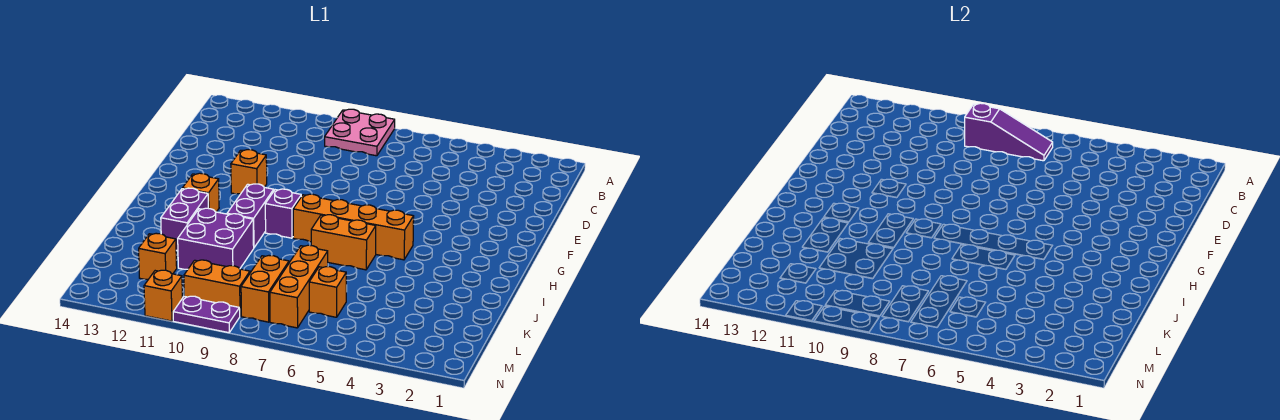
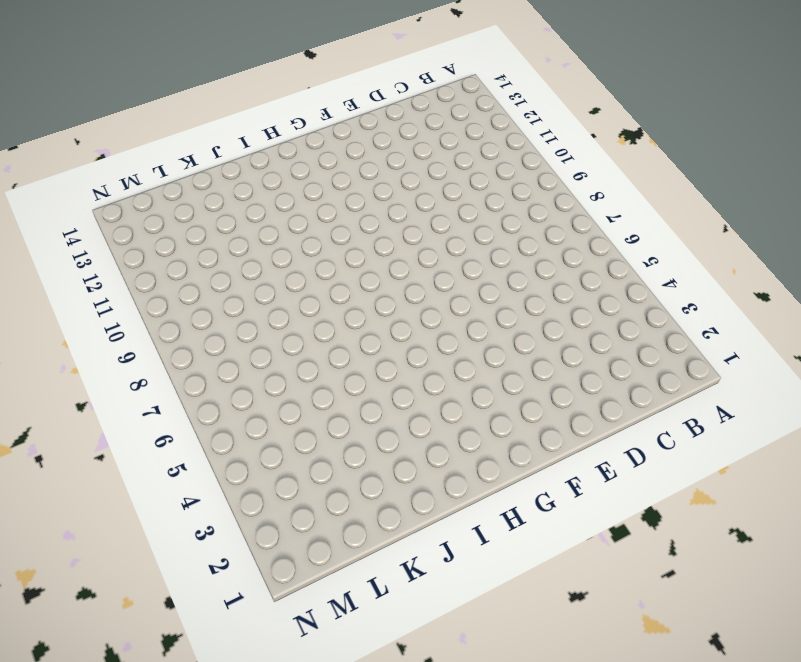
none -> pink plate A8:B9 level 1
none -> orange brick F11 level 1
none -> orange brick H5:H8 level 1

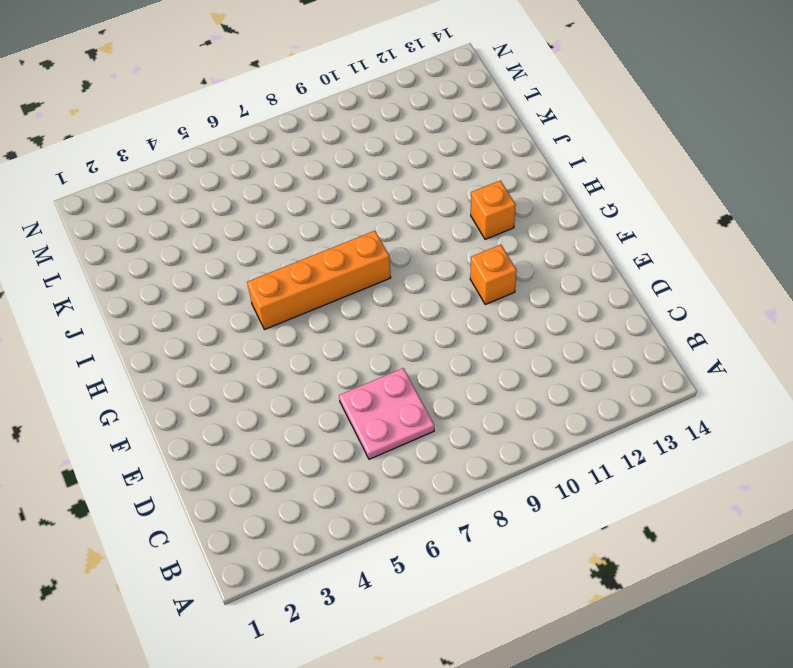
pink plate C6:D7 level 1 -> pink plate A8:B9 level 1
none -> purple brick H9 level 1
none -> purple brick H10:I10 level 1
none -> orange brick I6:I7 level 1

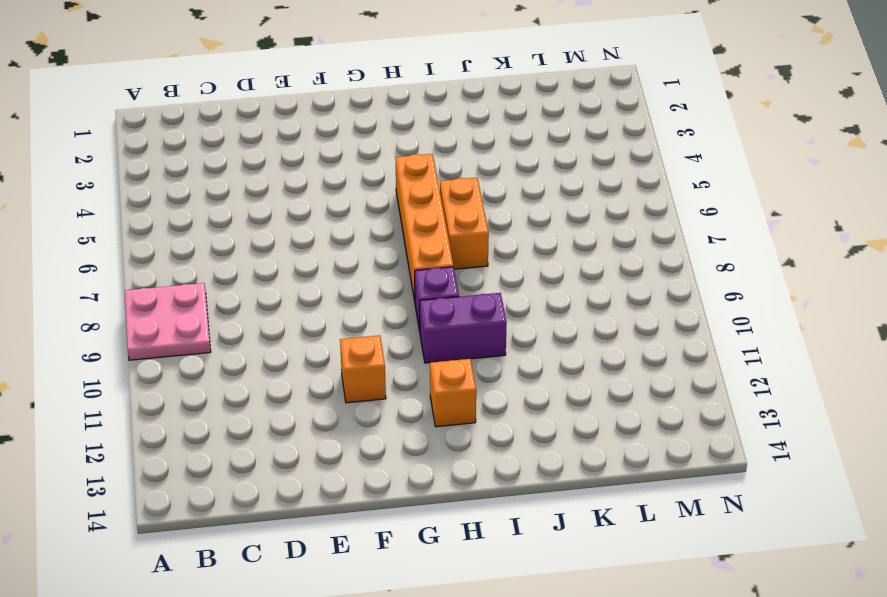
none -> purple brick I12:J12 level 1
none -> purple brick J10:K11 level 1
none -> orange brick K7:M7 level 1

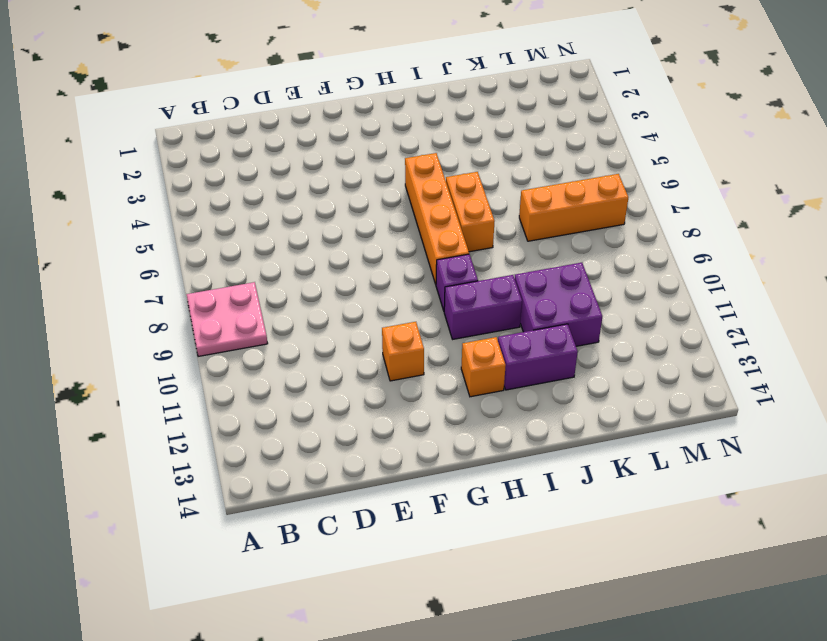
none -> orange brick L6 level 1
none -> orange brick L8:M8 level 1
none -> orange brick L12 level 1

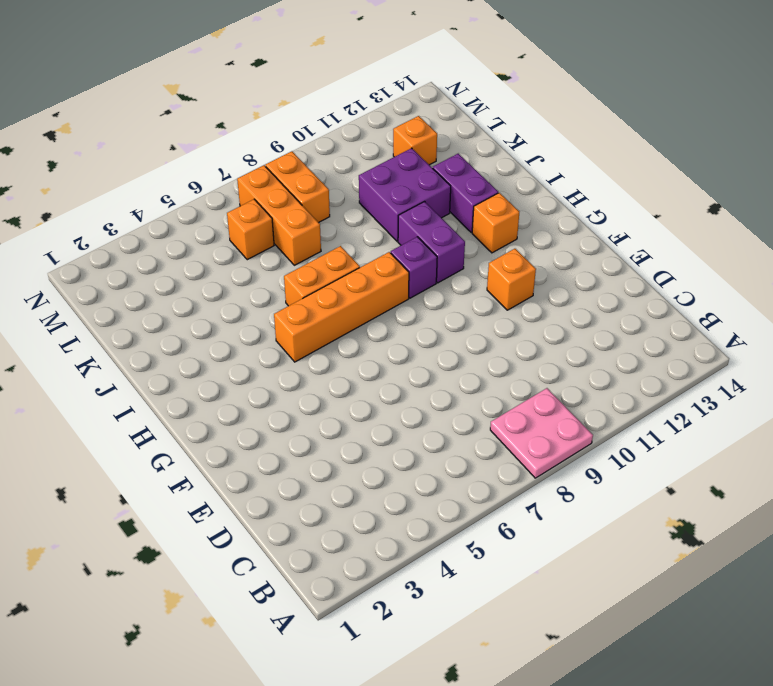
none -> orange brick M9:M10 level 1
none -> purple plate N9:N10 level 1
none -> orange brick N11 level 1

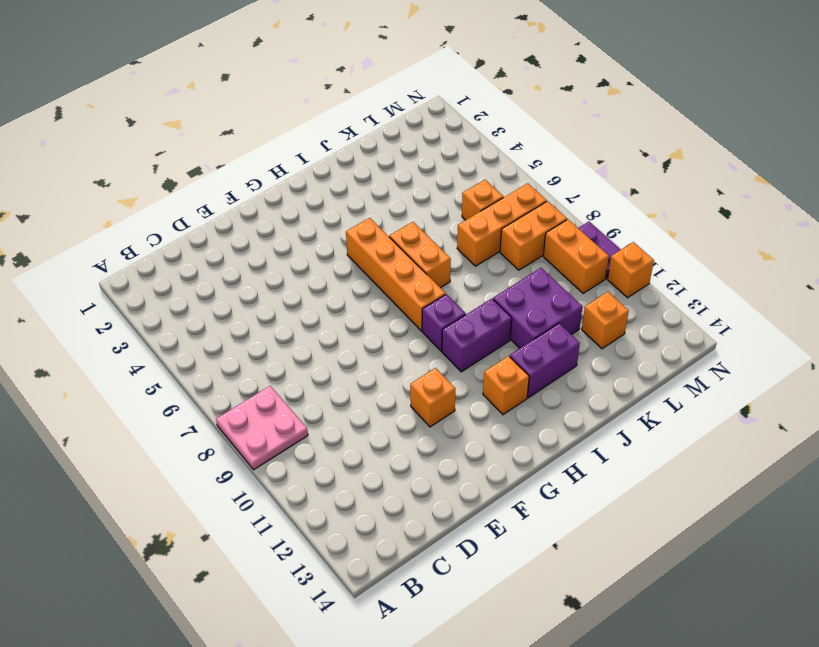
none -> purple slope B7:B9 level 2 top 9

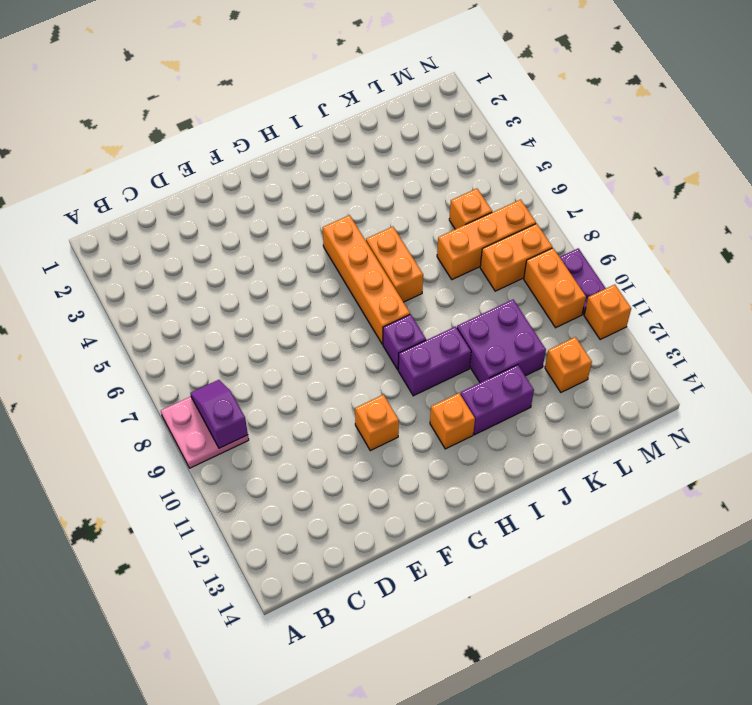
purple slope B8:B9 level 2 top 9 -> purple slope B7:B9 level 2 top 9

